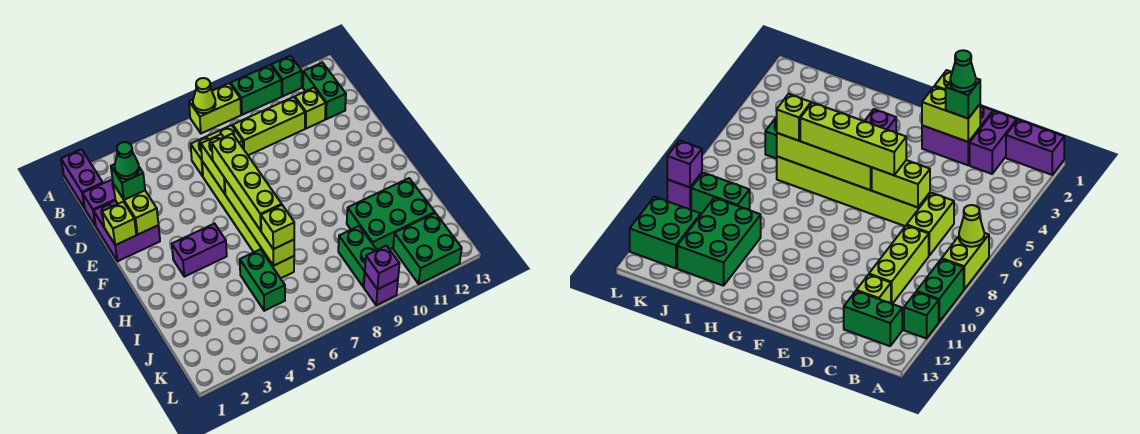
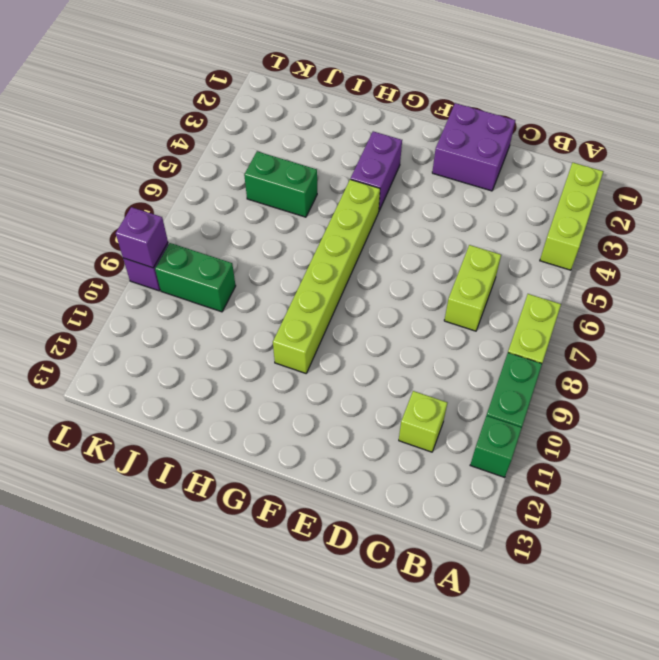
lime brick A2:A4 level 1 -> lime brick C8:C10 level 1
lime brick G5:G10 level 1 -> lime brick D6:I6 level 1
none -> purple brick A1:B1 level 1
none -> green brick B12:C12 level 1
none -> purple brick C1:C2 level 1

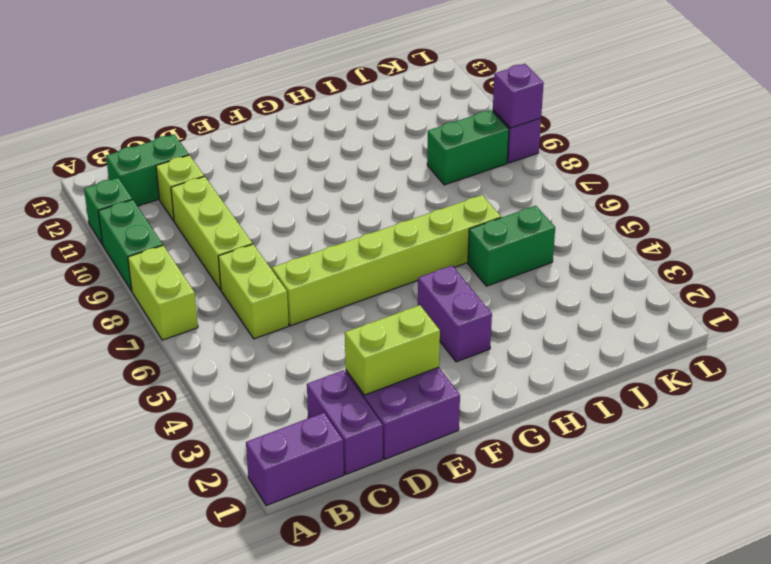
none -> green brick I10:J12 level 1
none -> green brick K11:L12 level 1
none -> lime cone A7 level 2

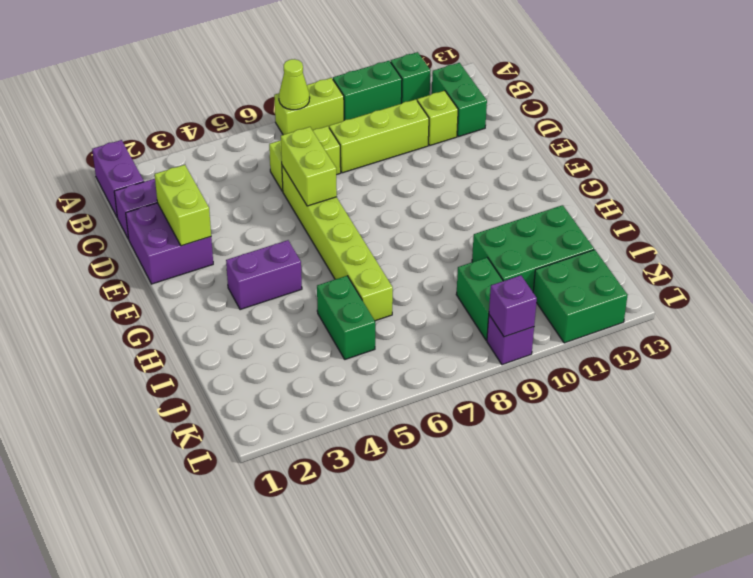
none -> lime brick E1 level 2
none -> lime brick F6:I6 level 2
none -> green brick D2 level 3

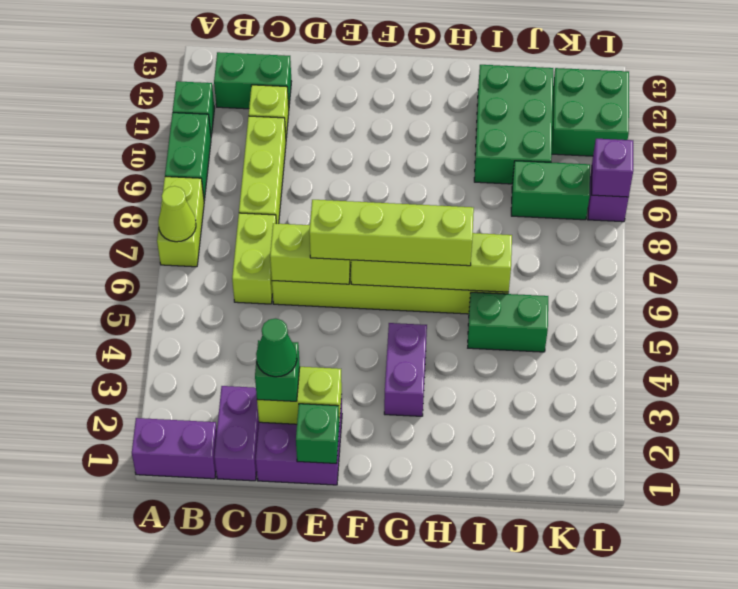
green brick E1 level 2 -> lime brick E1 level 2
none -> lime brick I6 level 3

